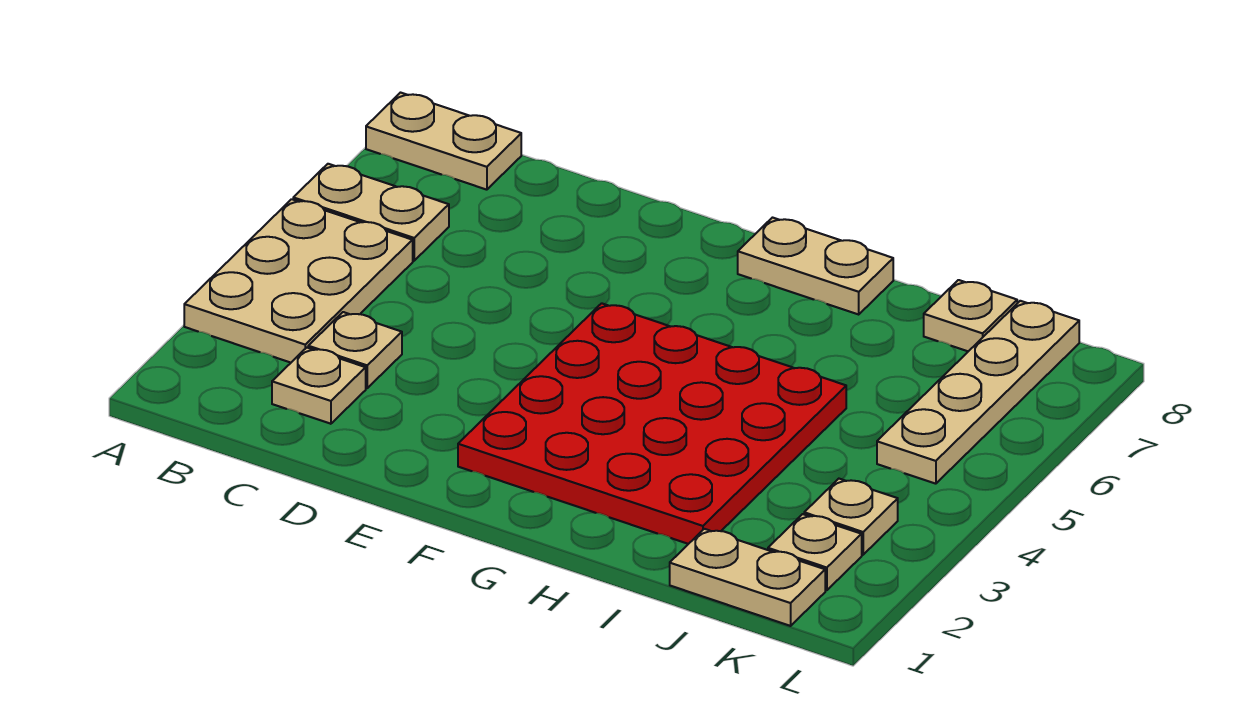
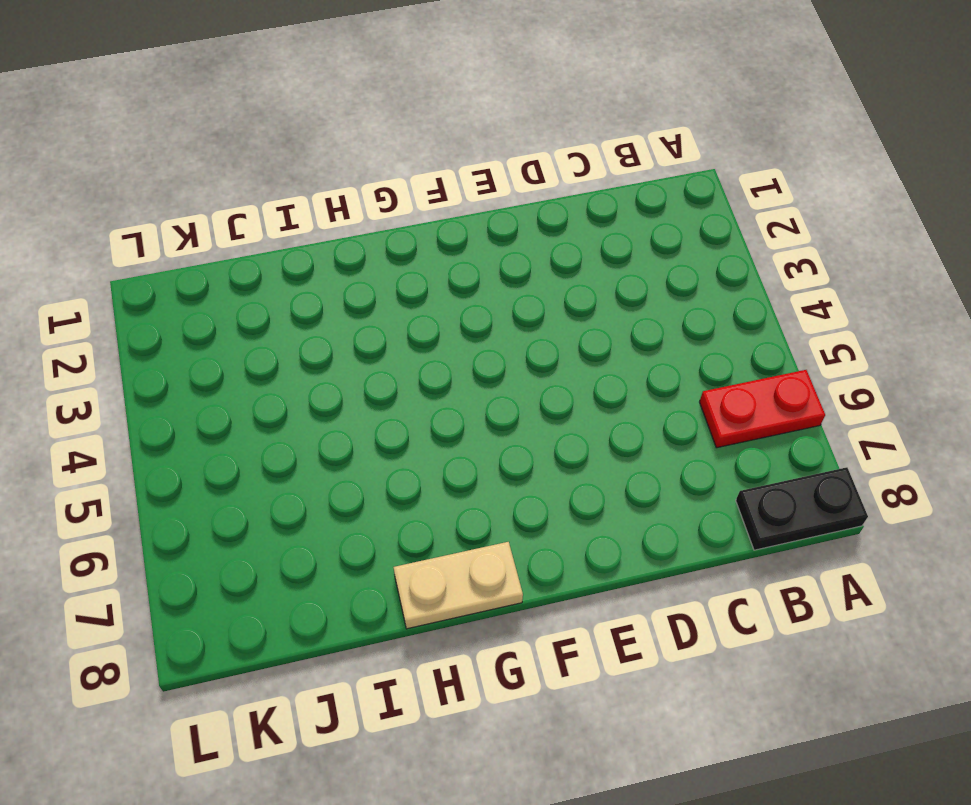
red plate A6:B6 level 1 -> tan plate A6:B6 level 1
black plate A8:B8 level 1 -> tan plate A8:B8 level 1
none -> tan plate A3:B5 level 1
none -> tan plate C2 level 1
none -> tan plate C3 level 1

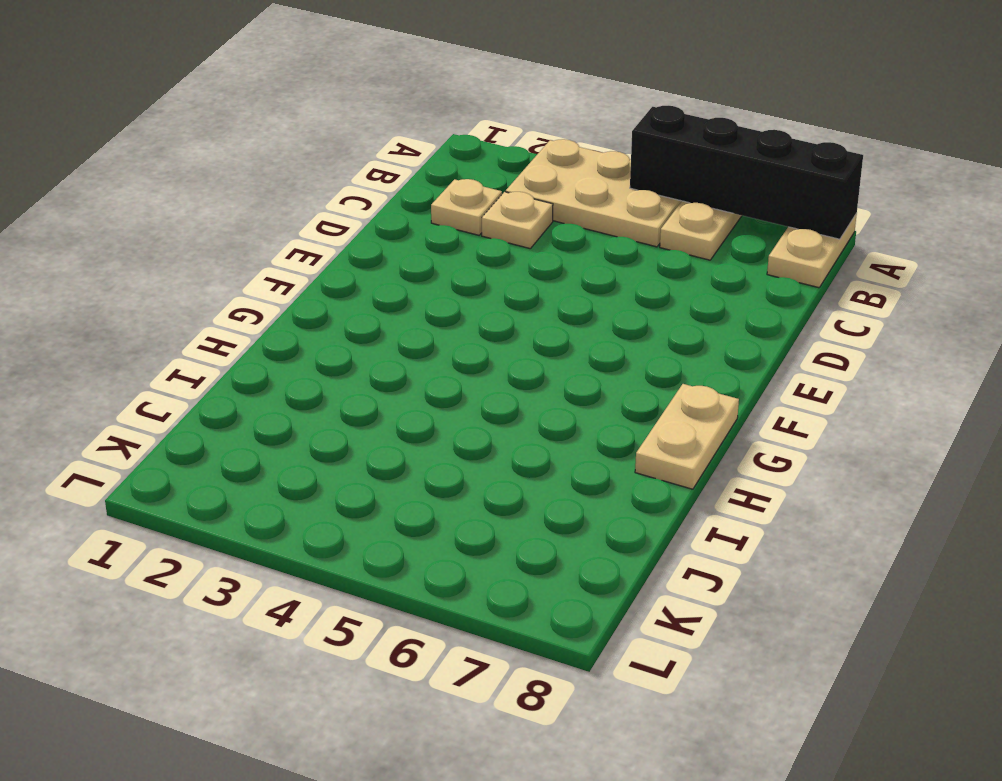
black brick A5:A8 level 2 -> none
none -> red plate F2:I5 level 1
none -> tan plate J1:K1 level 1
none -> tan plate J8 level 1

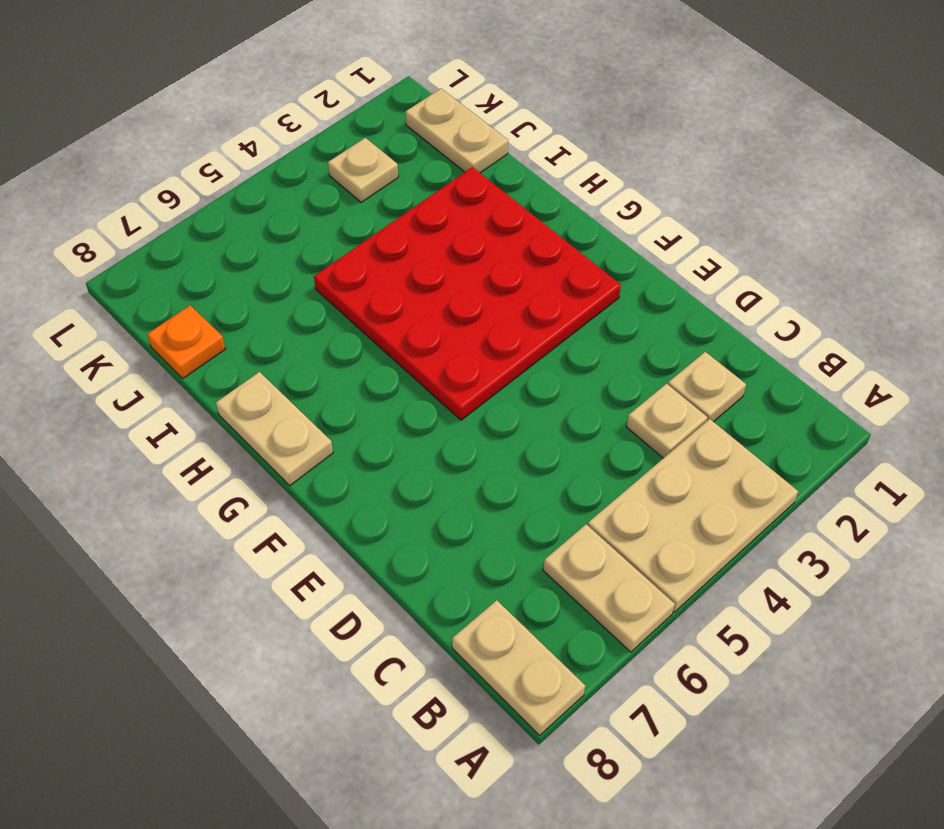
orange plate J8 level 1 -> tan plate J8 level 1
none -> tan plate K2 level 1
none -> tan plate K5:K8 level 1

